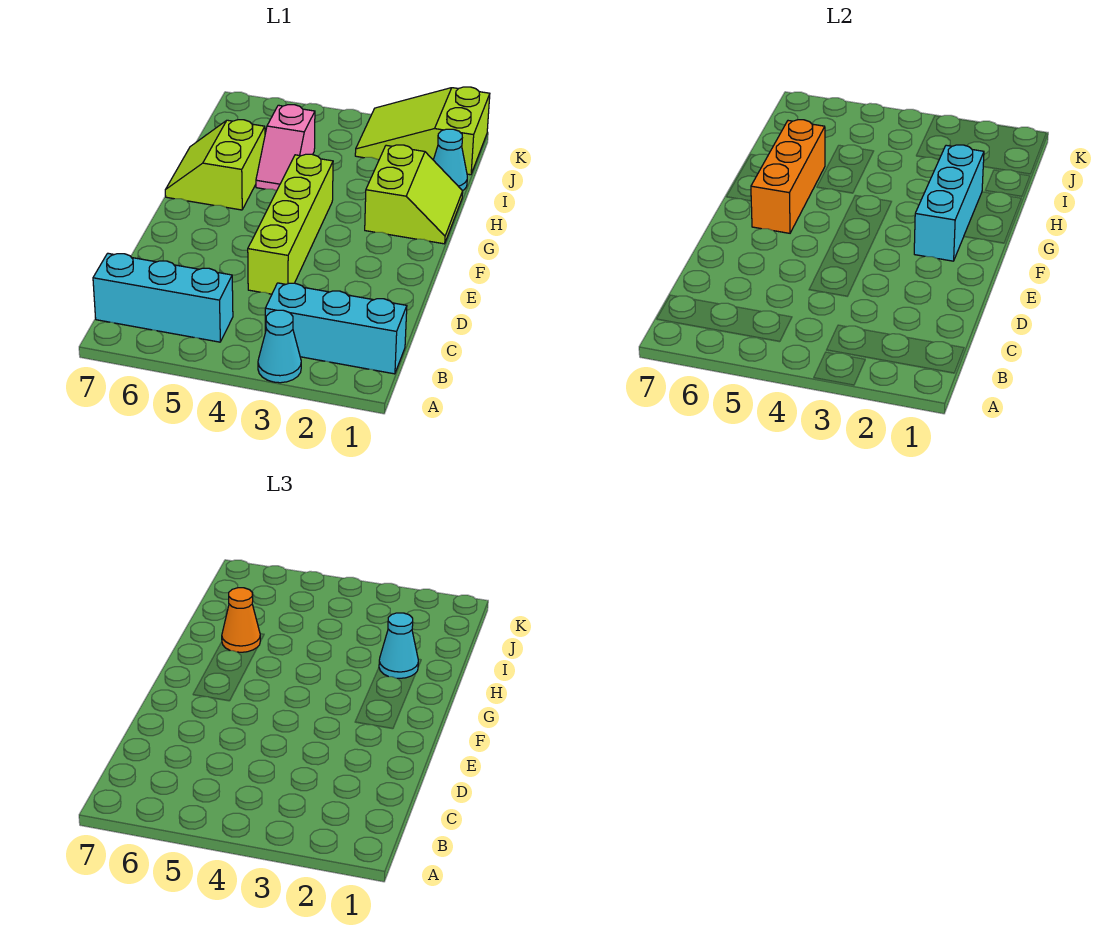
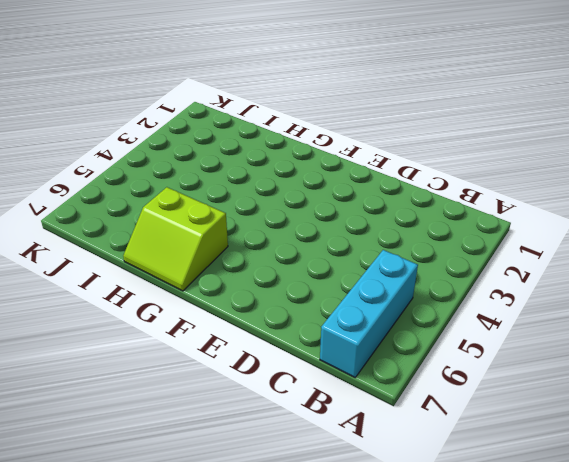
none -> cyan cone A3 level 1
none -> cyan brick B1:B3 level 1
none -> lime brick D4:G4 level 1

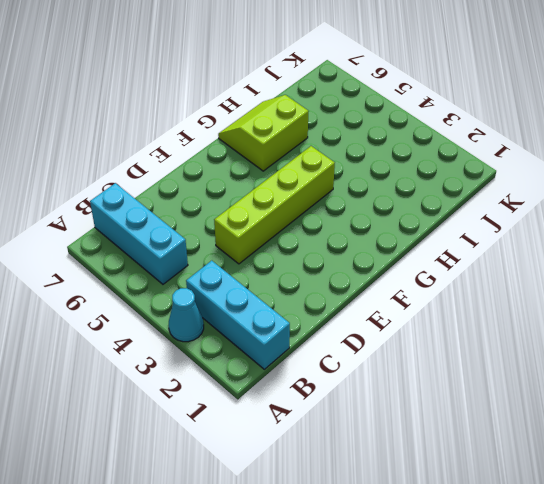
none -> lime slope G1:H2 level 1 top 2
none -> pink slope H5:I5 level 1 top I
none -> cyan cone I1 level 1

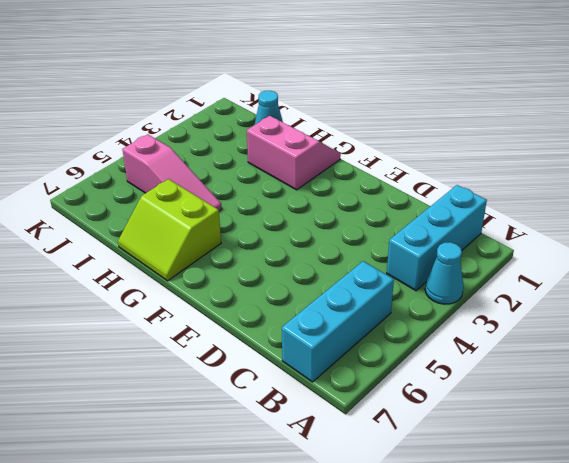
pink slope G1:H2 level 1 top 2 -> lime slope G1:H2 level 1 top 2
pink slope H5:J5 level 1 top J -> pink slope H5:I5 level 1 top I
none -> lime brick D4:G4 level 1
none -> lime slope J1:K3 level 1 top 1
none -> cyan brick F2:H2 level 2

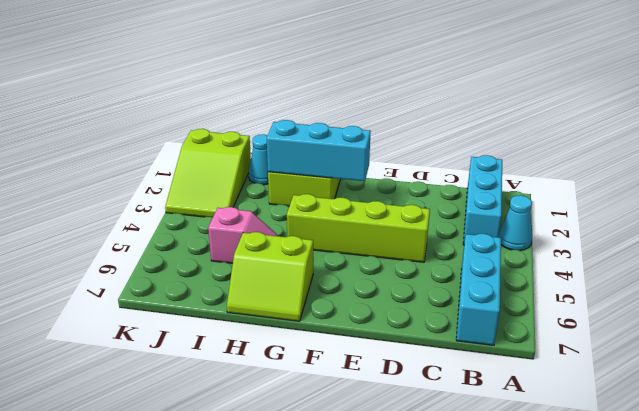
none -> orange brick F6:H6 level 2
none -> cyan cone H2 level 3
none -> orange cone H6 level 3

